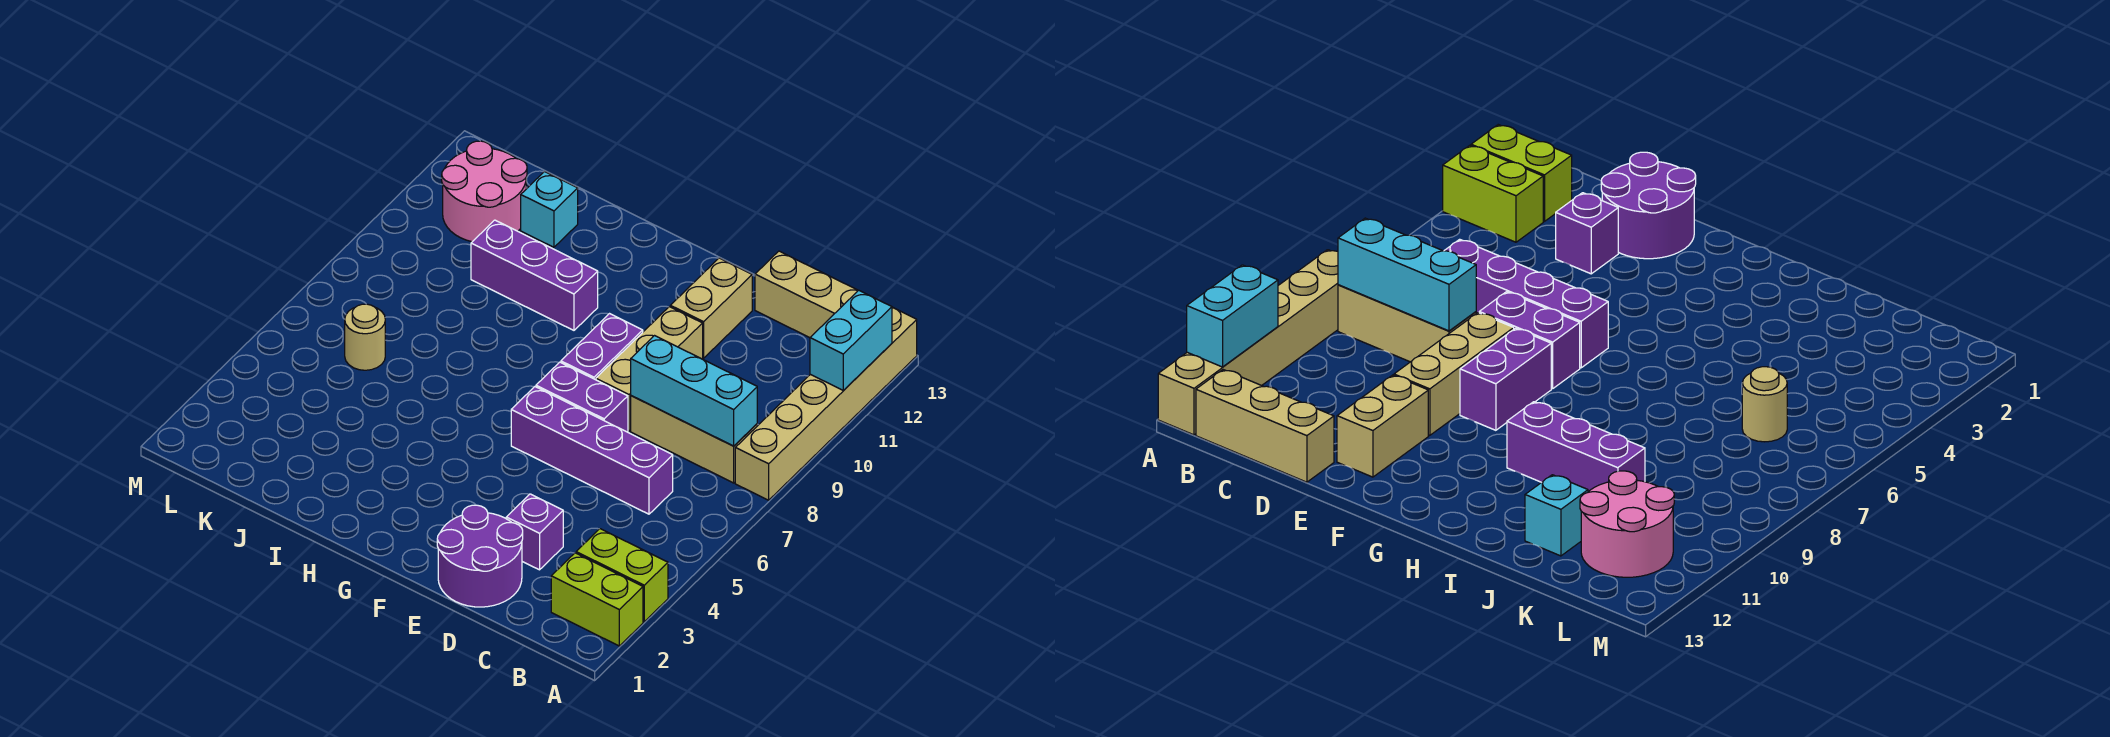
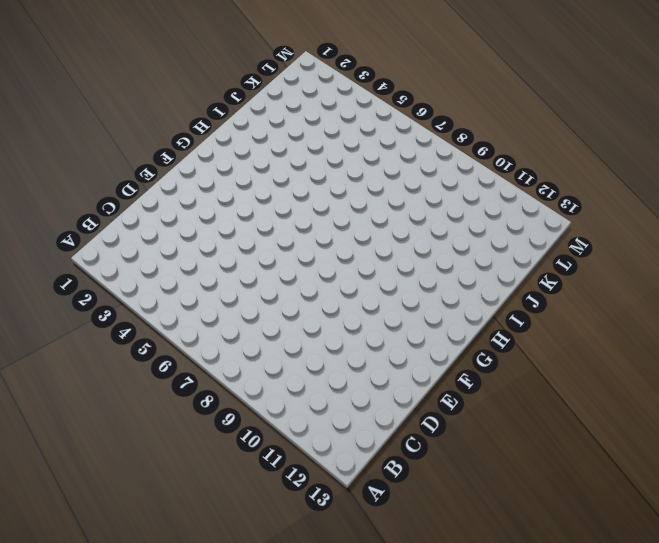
none -> lime brick A2:B2 level 1
none -> lime brick A3:B3 level 1
none -> tan brick A8:A13 level 1

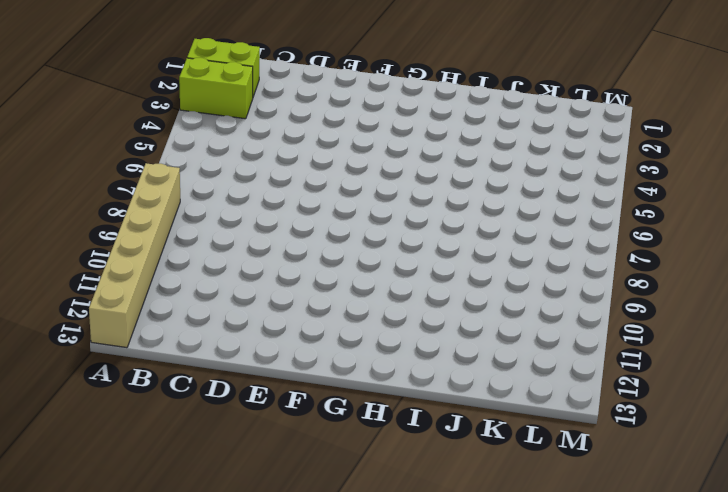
none -> tan brick B8:D8 level 1
none -> tan brick B13:D13 level 1
none -> purple brick C6:F6 level 1

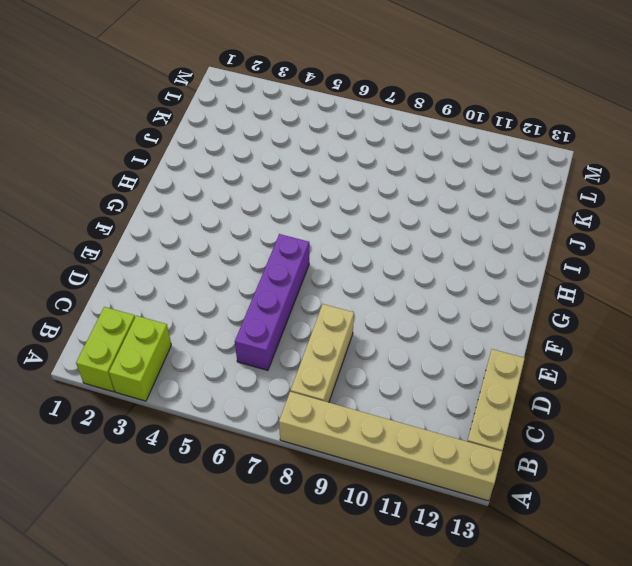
none -> purple round brick D1:E2 level 1
none -> purple brick D3 level 1
none -> purple brick E7:F7 level 1

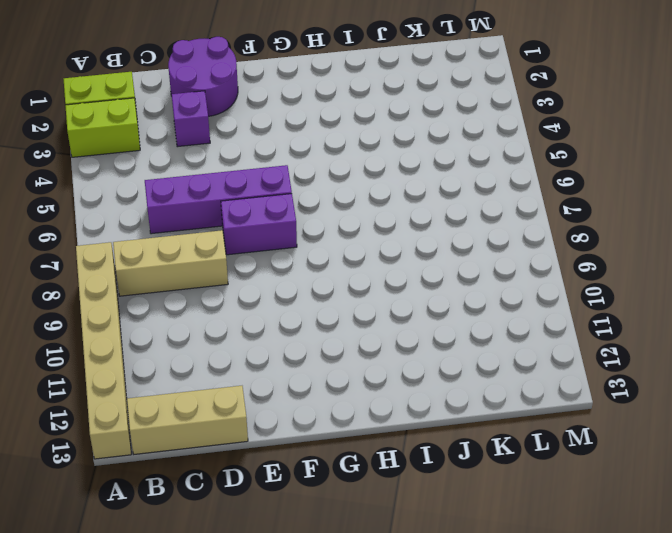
none -> tan brick E8:E10 level 1
none -> tan brick E11:E12 level 1
none -> purple brick F8:F9 level 1

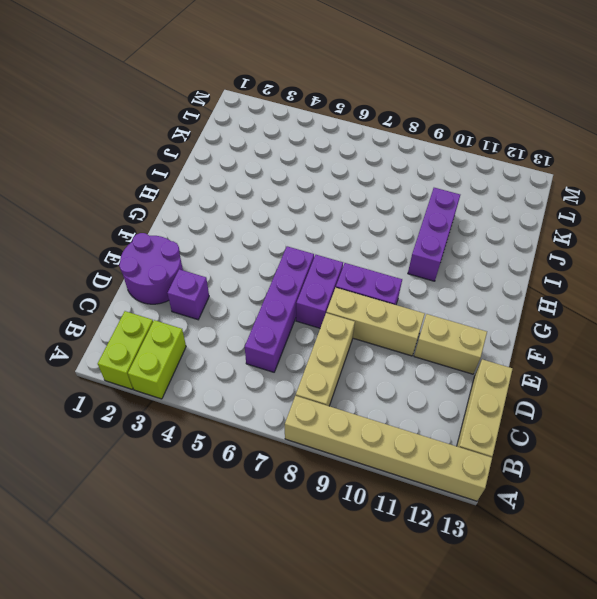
none -> cyan brick J12 level 1
none -> tan round brick K6 level 1
none -> pink round brick K11:L12 level 1

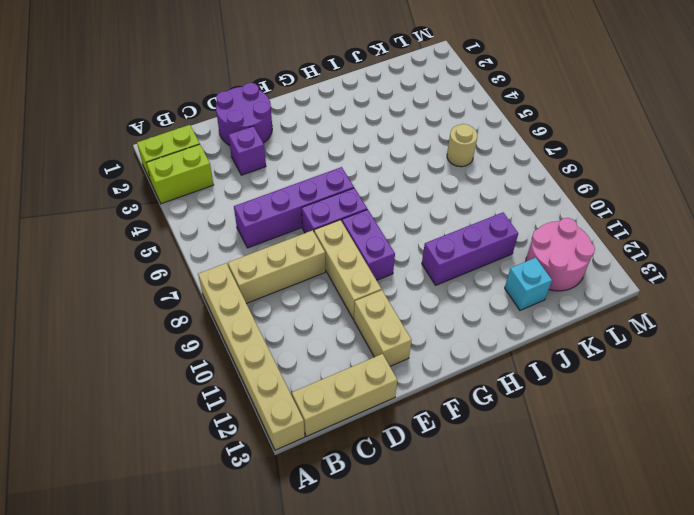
none -> cyan brick A11:A12 level 2
none -> cyan brick B8:D8 level 2

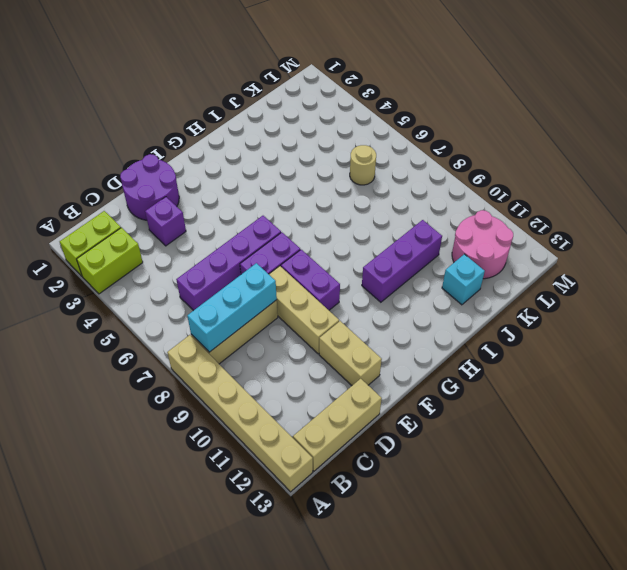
none -> cyan brick A11:A12 level 2

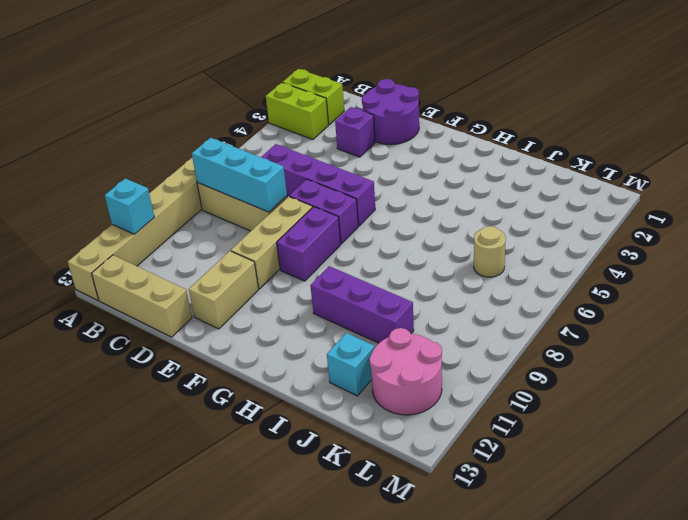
cyan brick A11 level 2 -> cyan brick A11:A12 level 2

